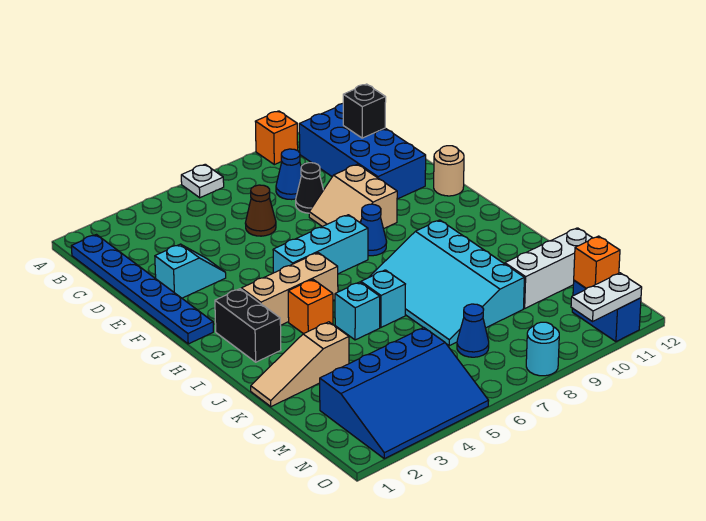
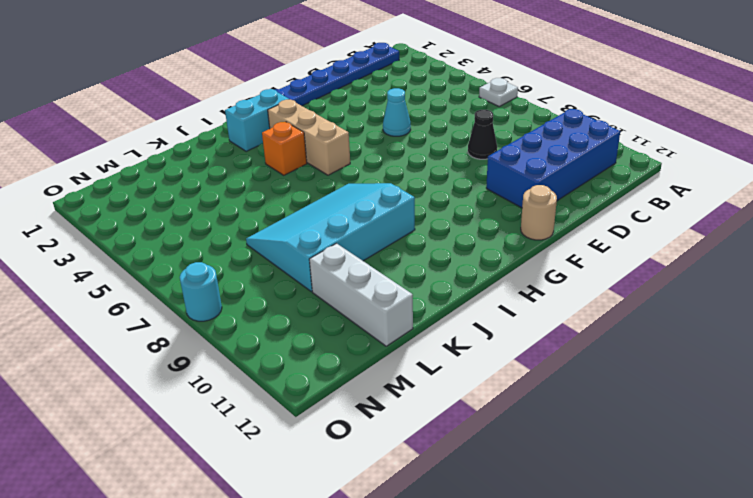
cyan cone E5 level 1 -> none
cyan brick H2:I2 level 1 -> black brick H2:I2 level 1
none -> orange brick A9 level 1
none -> blue cone C8 level 1
none -> brown cone D6 level 1

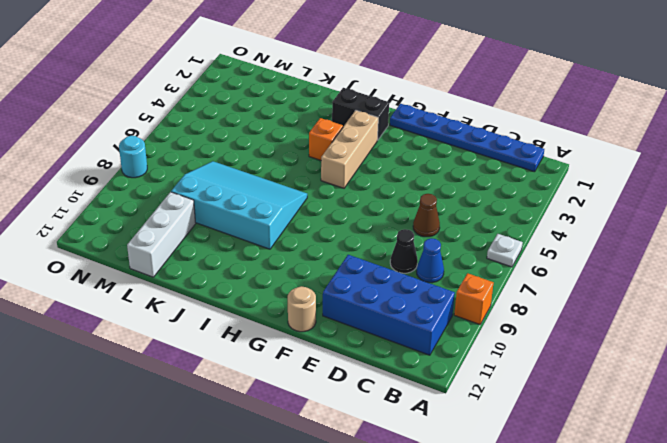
none -> cyan slope E2:E3 level 1 top 2
none -> tan slope E8:F9 level 1 top 9
none -> cyan brick G5:G7 level 1

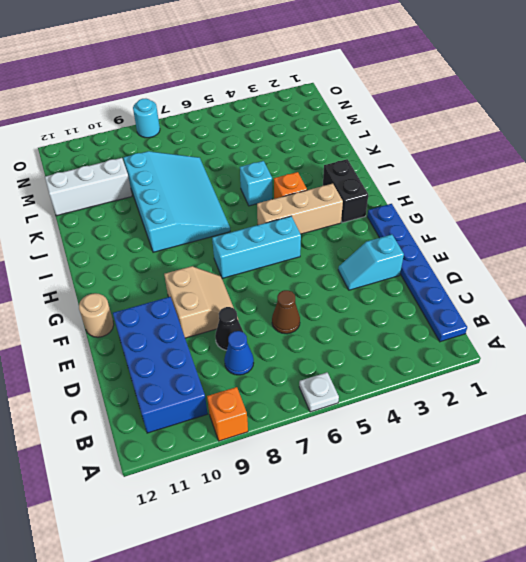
none -> blue cone G8 level 1
none -> cyan brick J6 level 1
none -> tan slope K1:K3 level 1 top 3

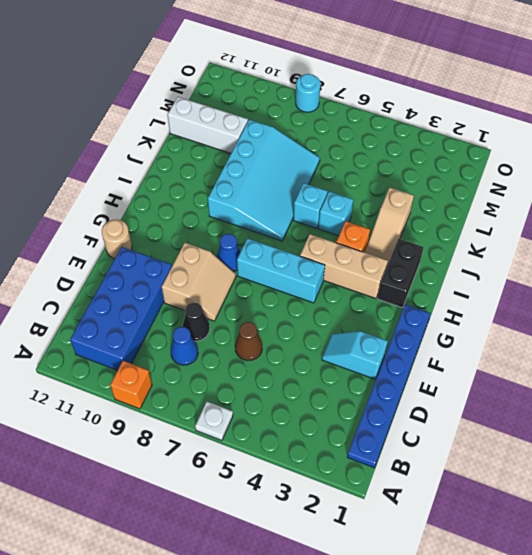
tan slope I3:K3 level 1 top K -> tan slope K1:K3 level 1 top 3
none -> blue slope M2:O5 level 1 top M
none -> blue cone M7 level 1
none -> blue brick N11:O11 level 1

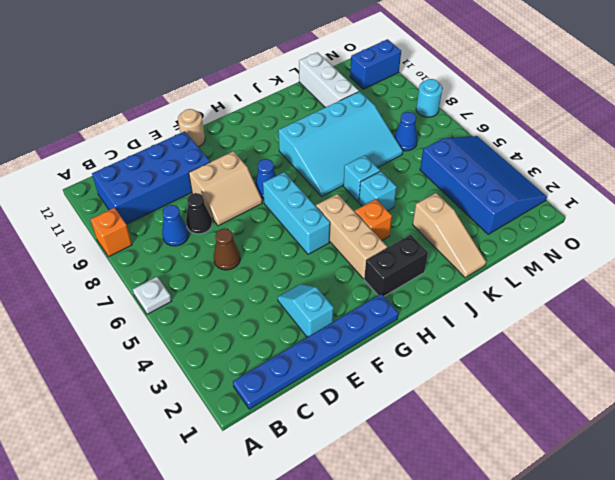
none -> black brick C11 level 2
none -> orange brick N11 level 2
none -> white plate O10:O11 level 2

